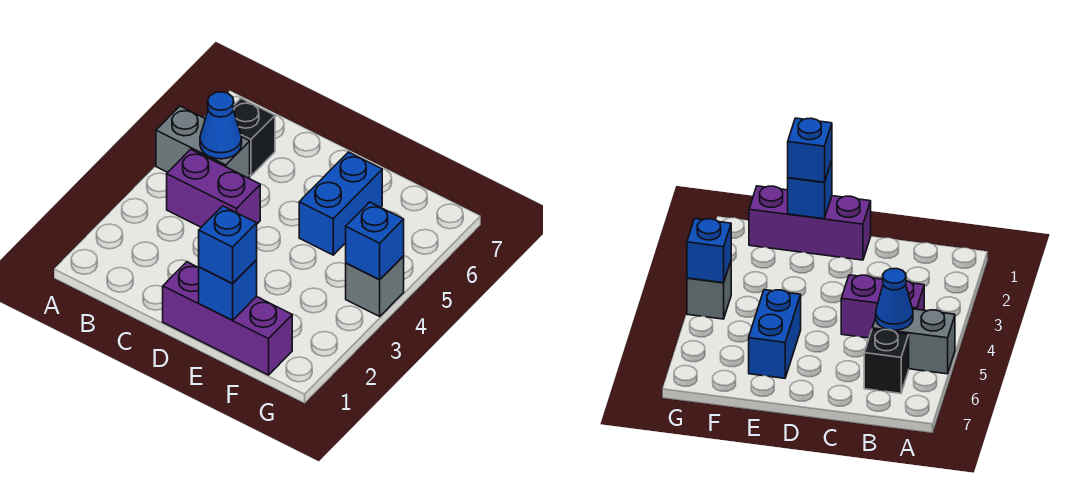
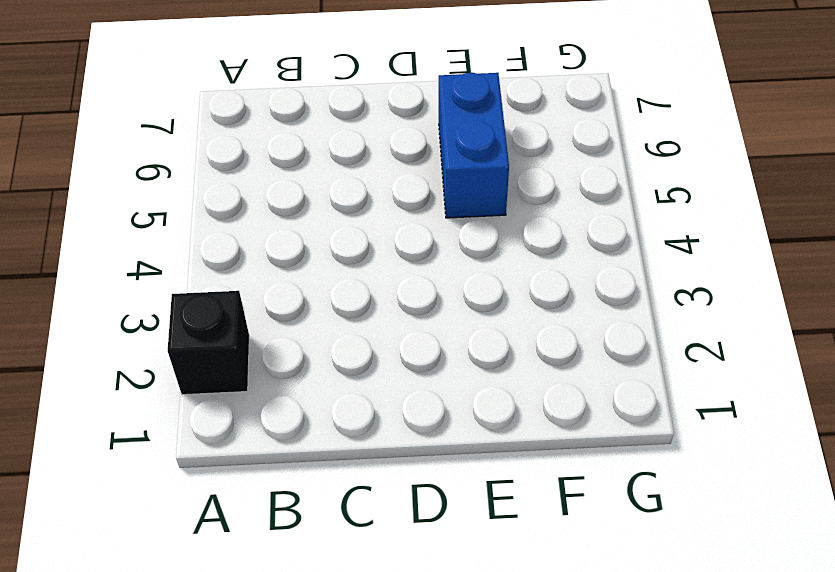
black brick A2 level 1 -> black brick B6 level 1
none -> grey brick A5:B5 level 1
none -> purple brick B4:C4 level 1

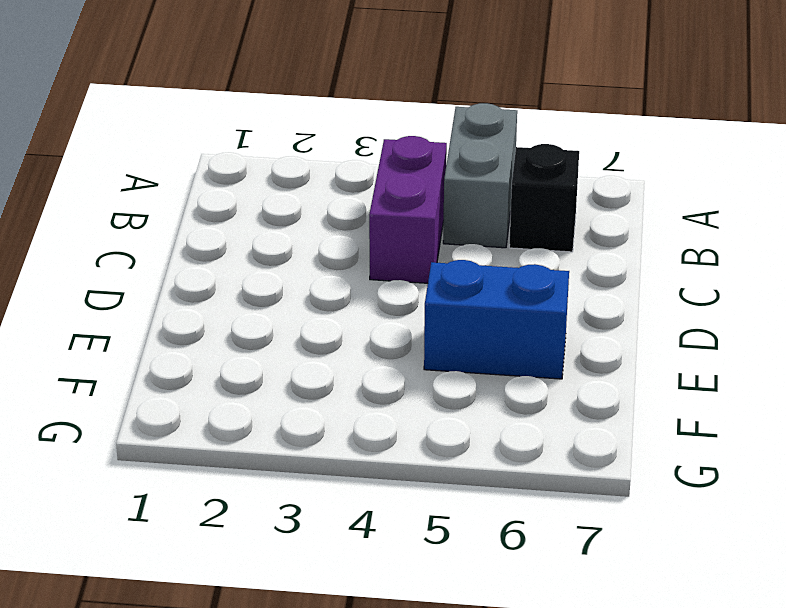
none -> purple brick D1:F1 level 1
none -> grey brick G4 level 1

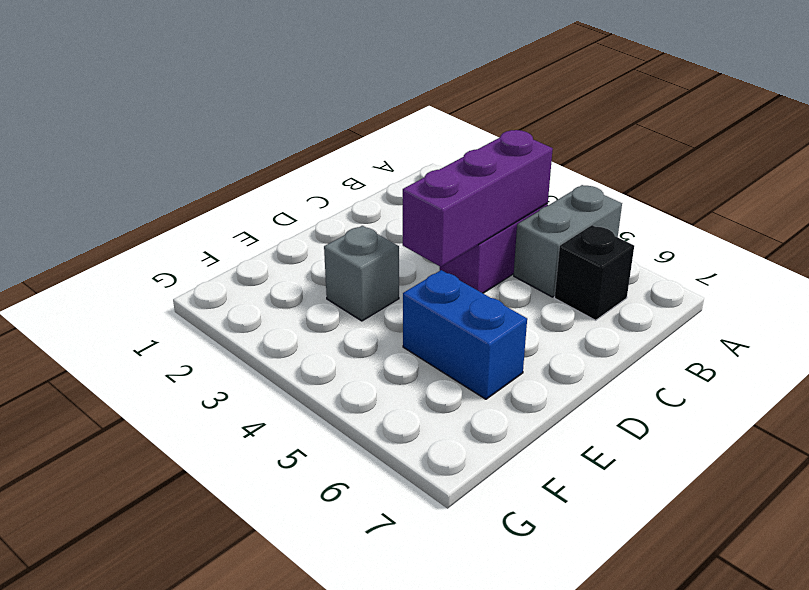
purple brick B4:D4 level 2 -> purple brick D1:F1 level 1
grey brick E3 level 1 -> grey brick G4 level 1
none -> blue cone B5 level 2
none -> blue brick E1 level 2

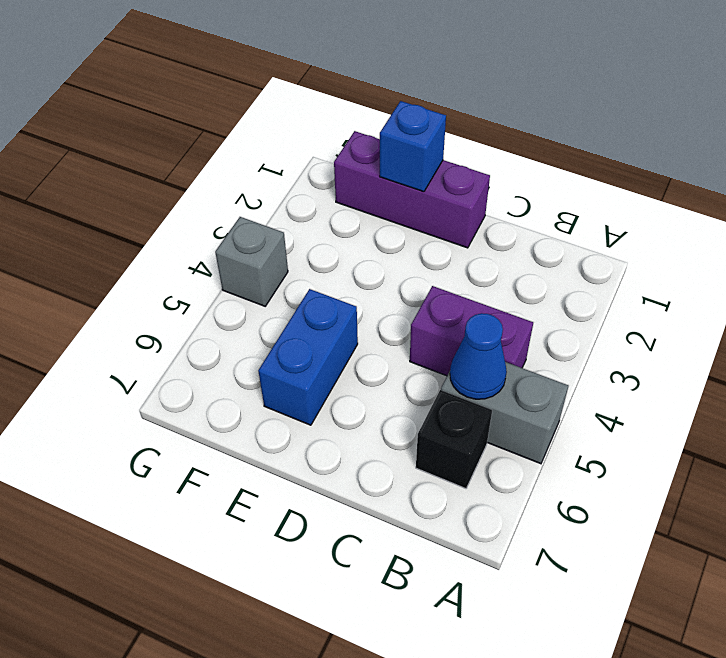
none -> blue brick G4 level 2
none -> blue brick E1 level 3

